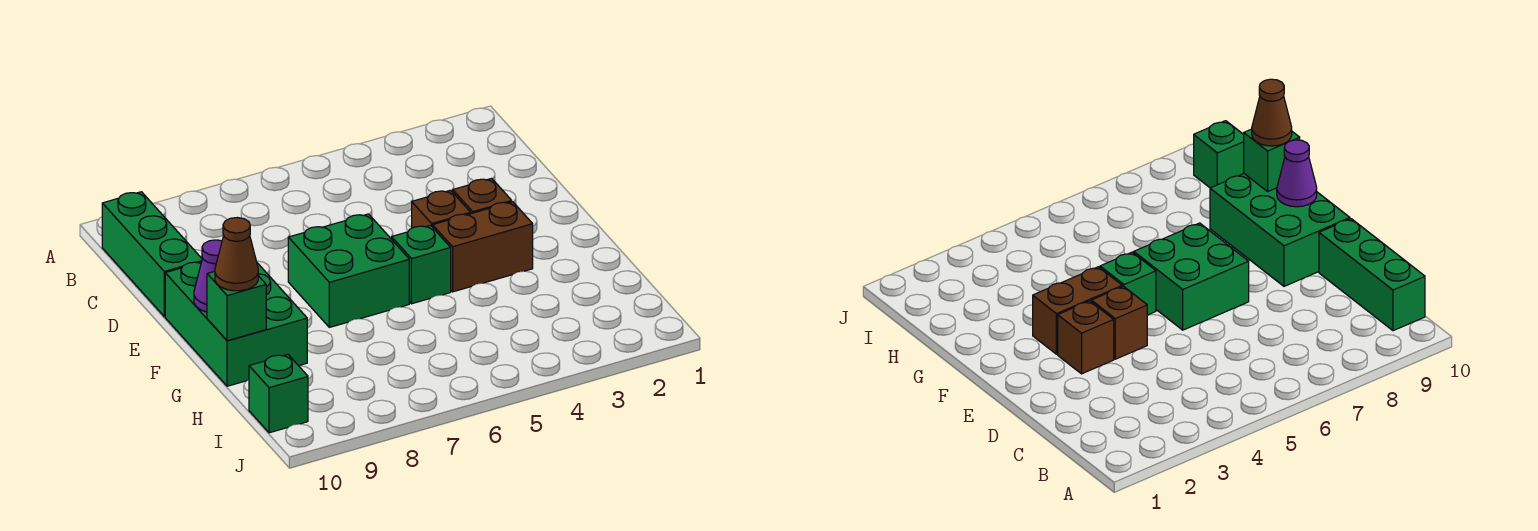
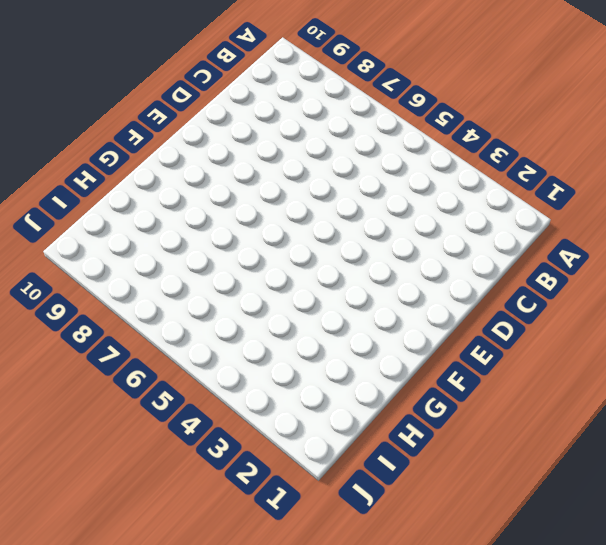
none -> green brick B10:D10 level 1
none -> brown brick E3 level 1

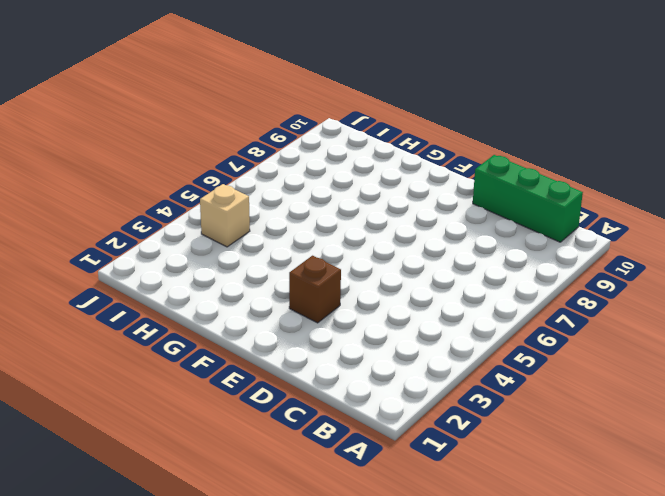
tan brick I4 level 1 -> none
none -> brown brick E4 level 1
none -> green brick E6:F7 level 1

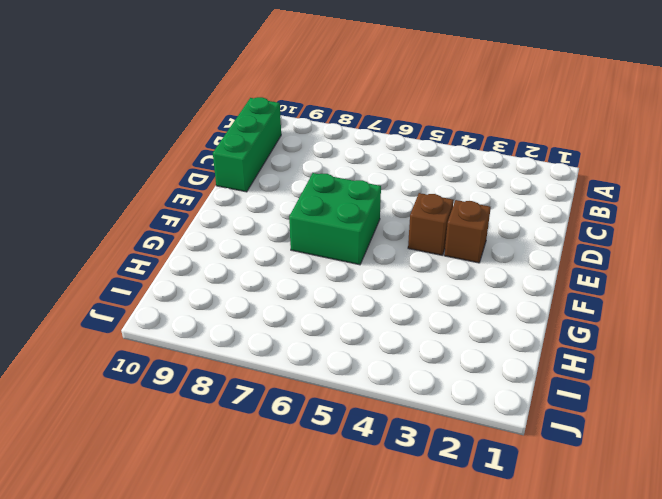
none -> green brick E9:G10 level 1
none -> brown brick F3:F4 level 1

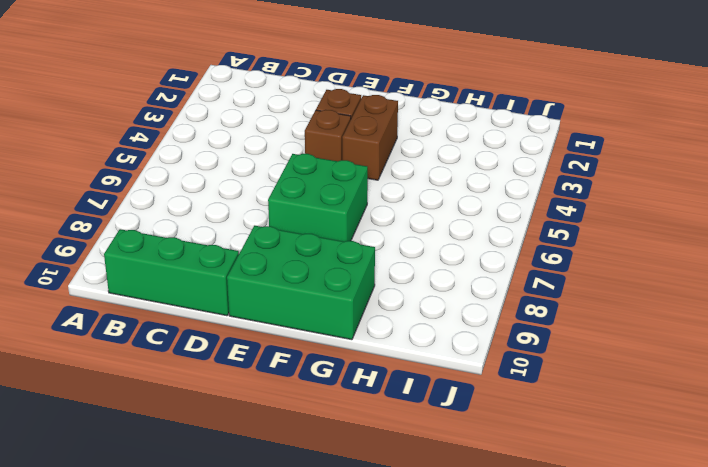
none -> green brick F5 level 1
none -> green brick I10 level 1

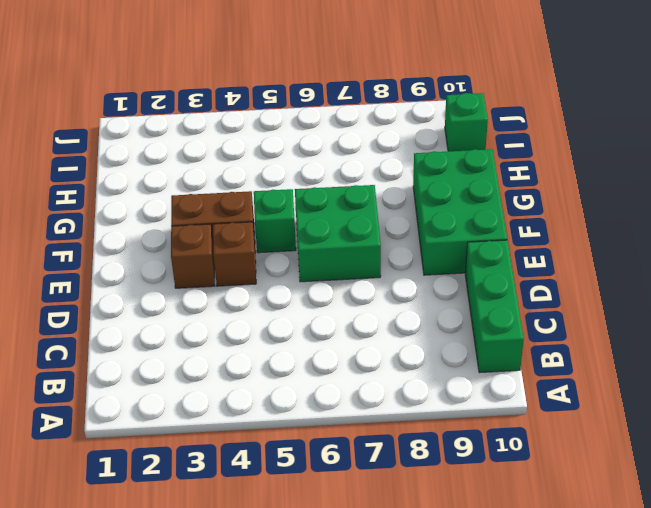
none -> purple cone F10 level 2
none -> green brick G10 level 2

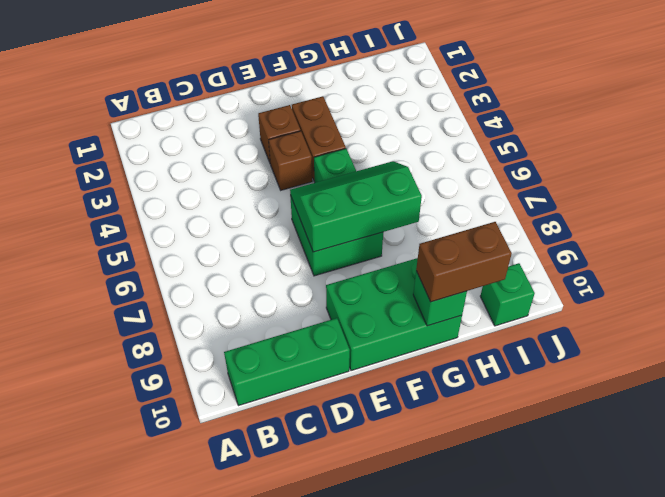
green slope E6:G7 level 2 top 7 -> none
brown brick G10:H10 level 3 -> brown cone G10 level 3
none -> purple cone F10 level 2

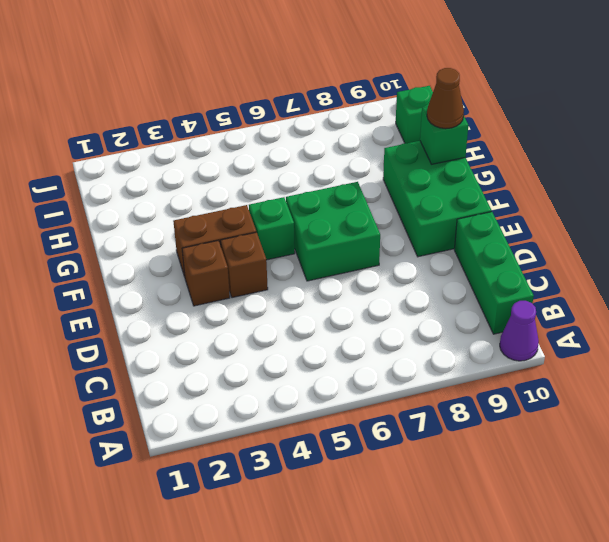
purple cone A10 level 1 -> purple cone F10 level 2

